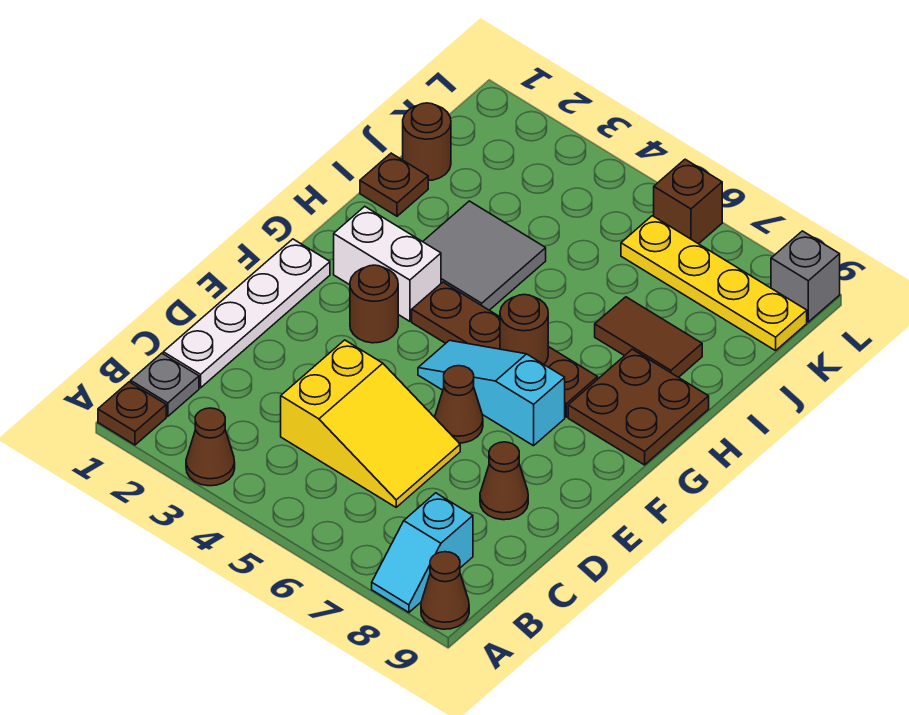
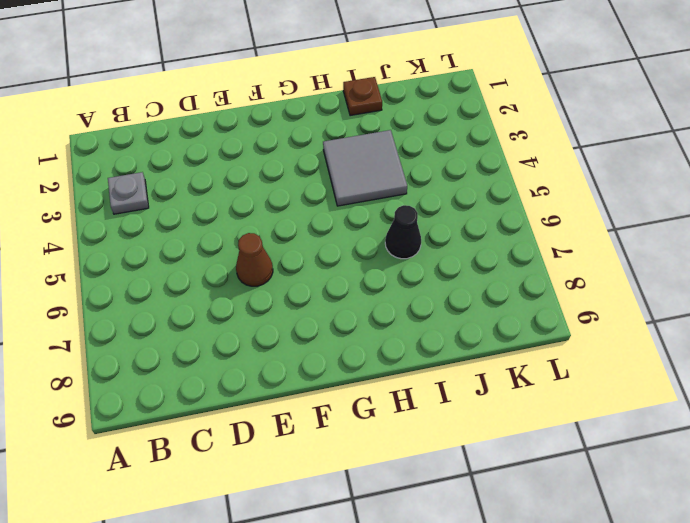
grey plate B3 level 1 -> grey plate B1 level 1
black cone I6 level 1 -> none
none -> brown plate A1 level 1
none -> brown cone A3 level 1
none -> cyan slope A8:B8 level 1 top B

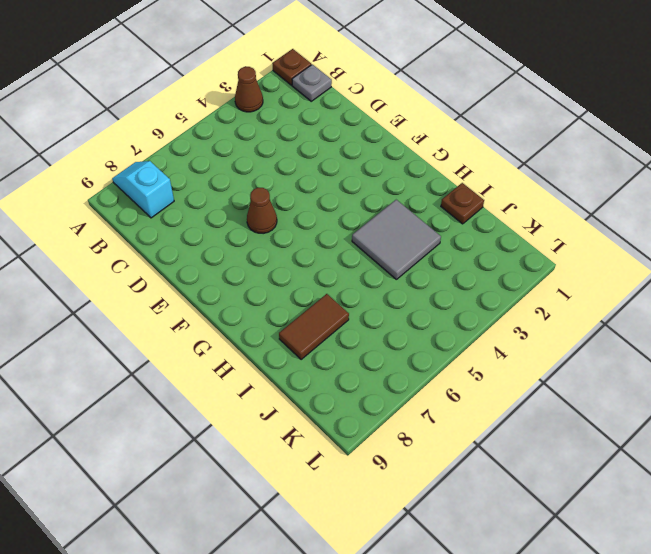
none -> brown cone A9 level 1
none -> white plate C1:F1 level 1
none -> yellow slope C4:D6 level 1 top 4

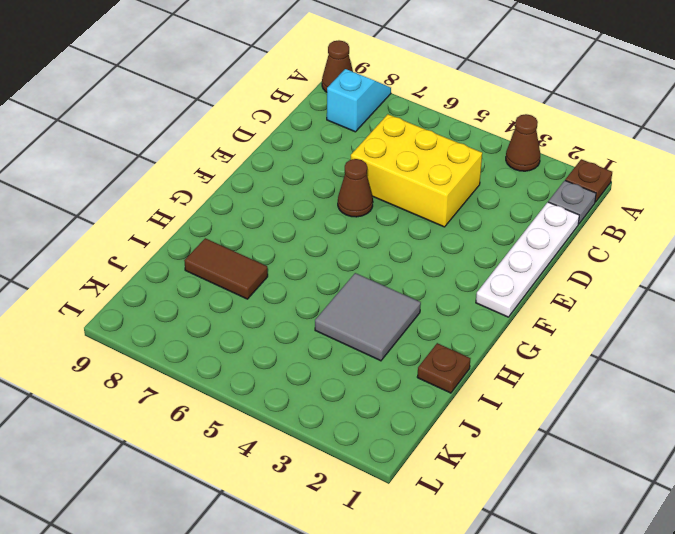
yellow brick C4:D6 level 1 -> yellow slope C4:D6 level 1 top 4
none -> brown cone D8 level 1
none -> brown round brick F3 level 1
none -> cyan slope F5:F7 level 1 top 7

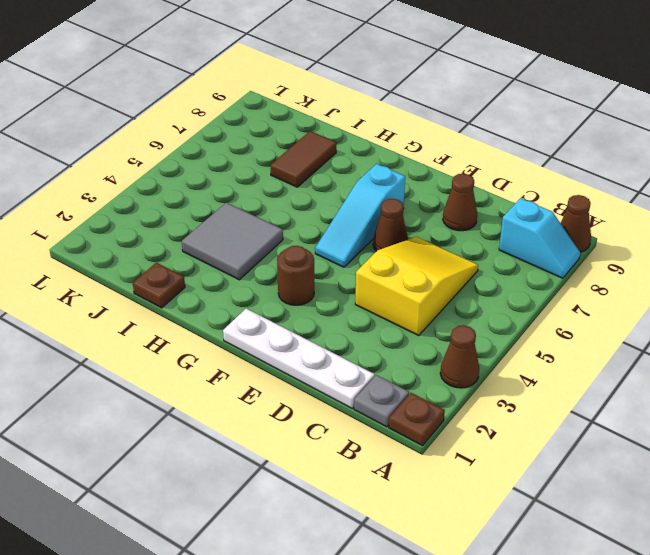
none -> white brick G2:G3 level 1
none -> brown plate G4:G7 level 1
none -> brown plate G8:H9 level 1

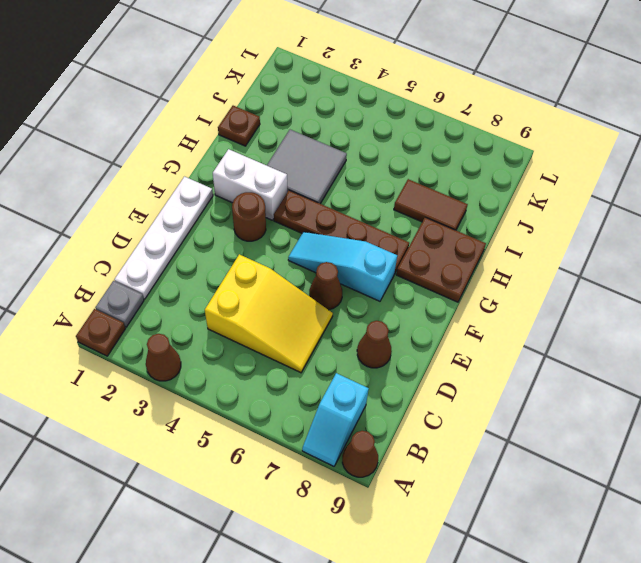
none -> brown round brick J1 level 1
none -> yellow plate K6:K9 level 1
none -> brown brick L6 level 1

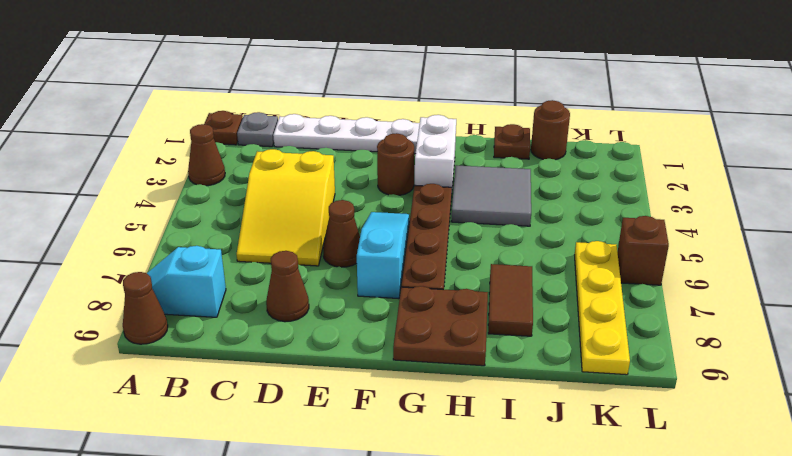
none -> grey brick L9 level 1
none -> brown round brick G6 level 2

